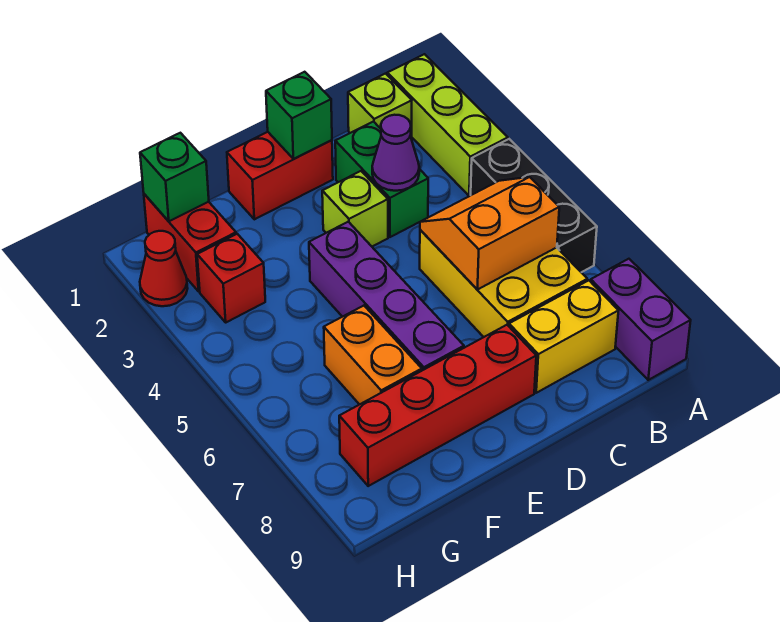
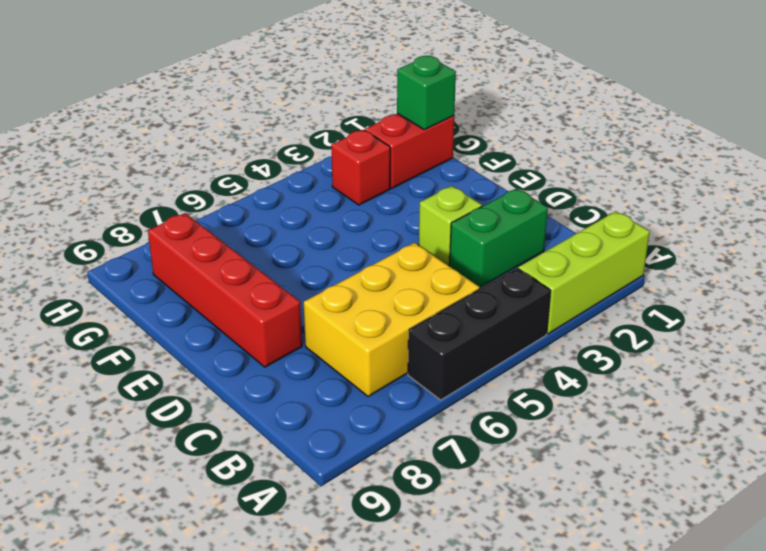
none -> purple brick A8:A9 level 1
none -> lime brick B1 level 1
none -> yellow brick B8:C8 level 1

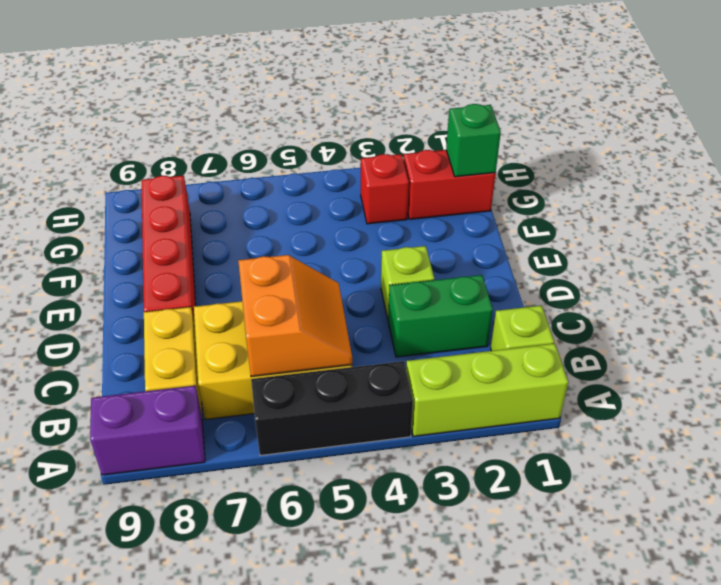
none -> red brick D1:E1 level 1
none -> purple brick E4:E7 level 1
none -> orange brick F6:F7 level 1

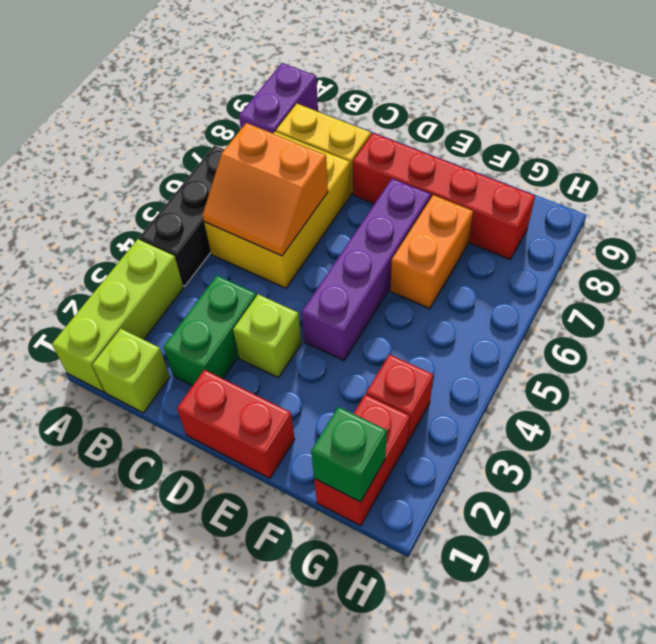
none -> red cone H2 level 1
none -> purple cone C3 level 2
none -> green brick D1 level 2

